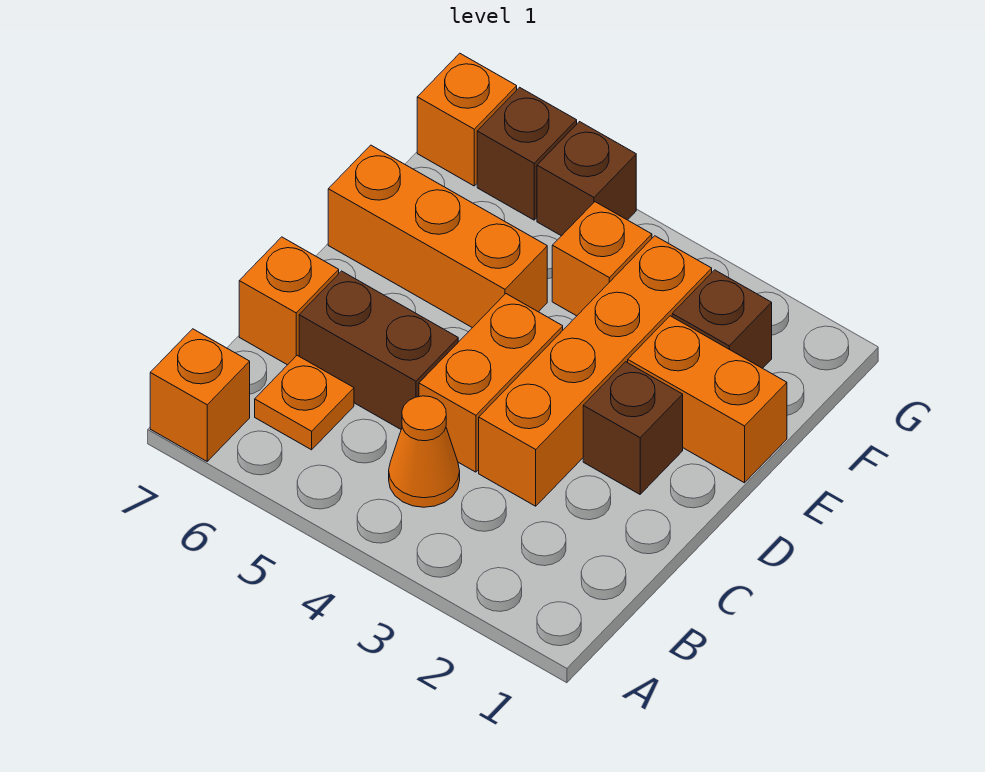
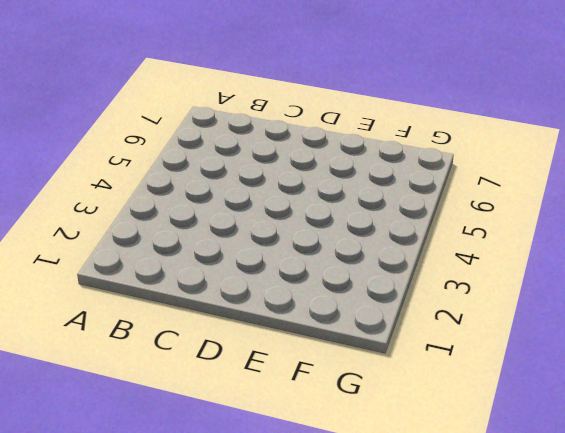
none -> orange brick A7 level 1
none -> orange cone B4 level 1
none -> orange plate B6 level 1

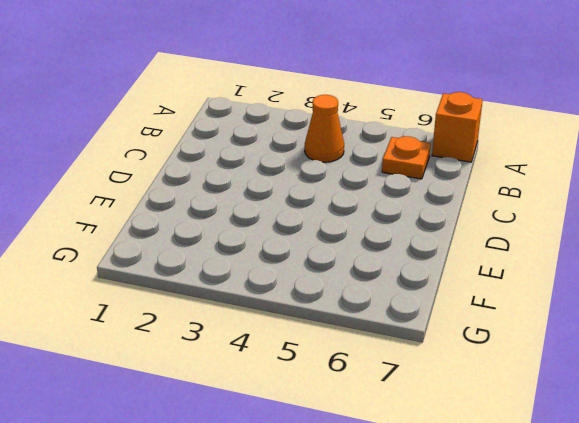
none -> orange brick C3:F3 level 1
none -> orange brick C4:D4 level 1
none -> brown brick C5:C6 level 1

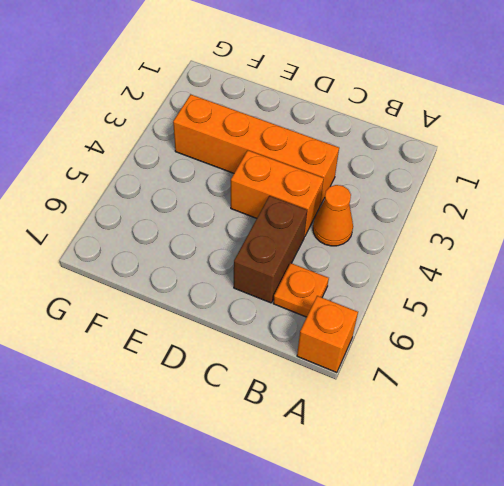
none -> orange brick C7 level 1
none -> brown brick D2 level 1
none -> orange brick E1:E2 level 1

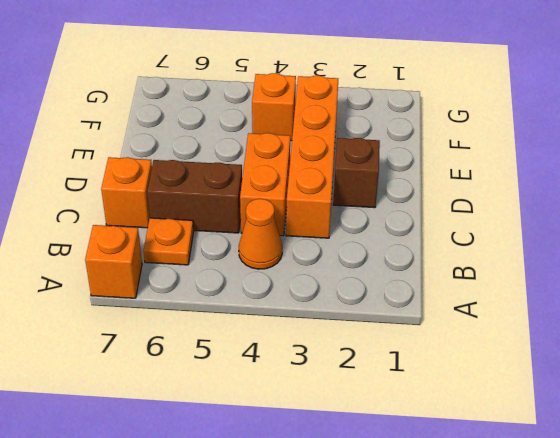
none -> orange brick E1:E2 level 1
none -> orange brick E5:E7 level 1
none -> brown brick F2 level 1

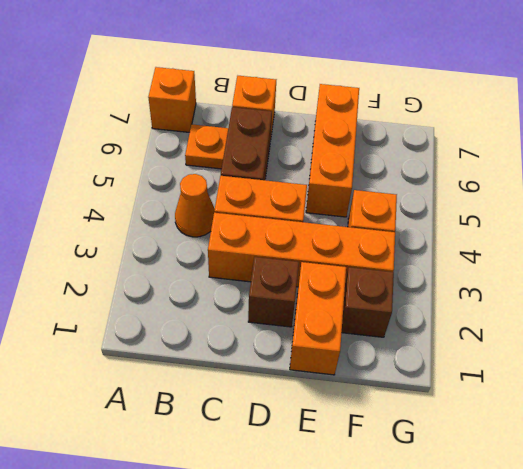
none -> brown brick G5 level 1
none -> brown brick G6 level 1
none -> orange brick G7 level 1

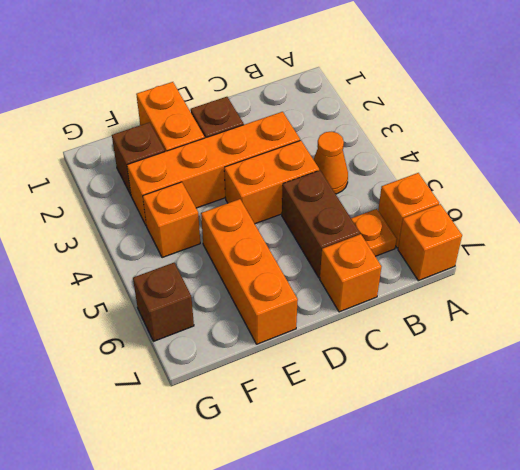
orange brick A6 level 1 -> orange brick G7 level 1
none -> brown brick G5 level 1

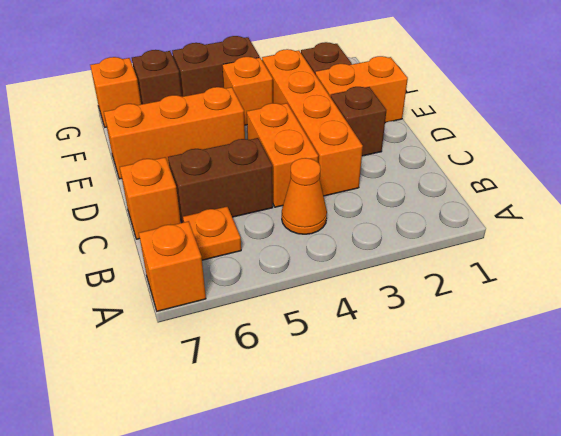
brown brick G4:G5 level 1 -> brown brick G5 level 1

